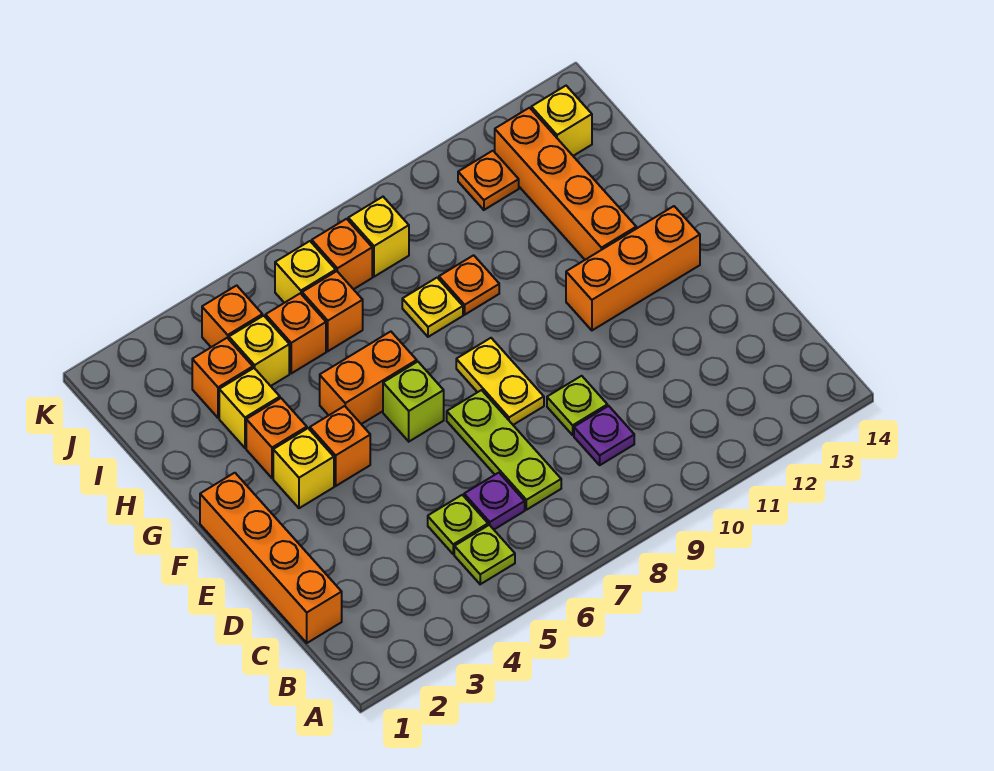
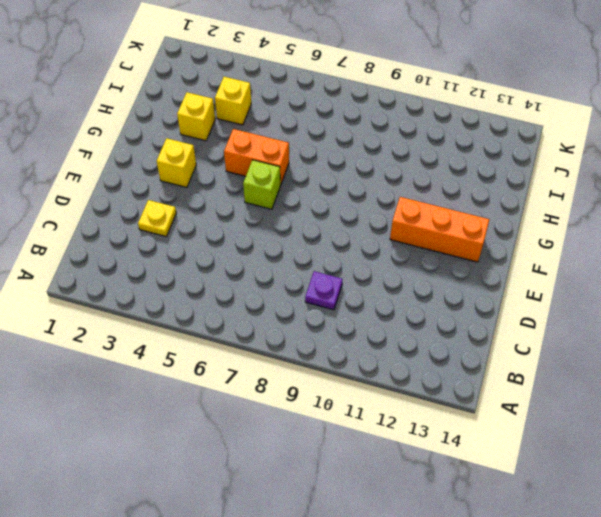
yellow plate D3 level 1 -> yellow plate H8 level 1
none -> lime plate B5 level 1
none -> orange brick C1:F1 level 1
none -> lime plate C5 level 1

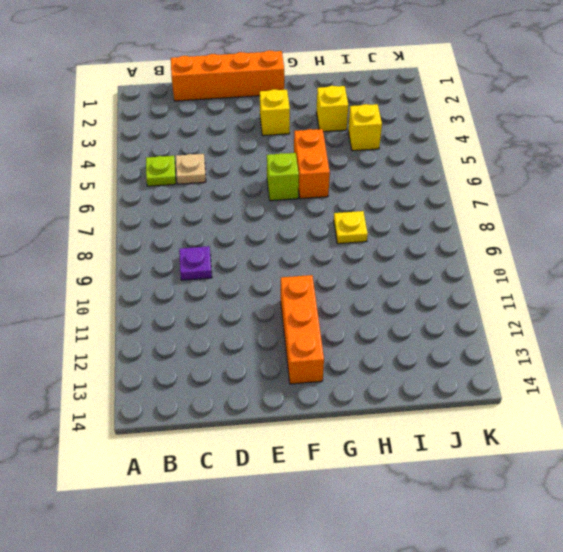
tan plate C5 level 1 -> lime plate C5 level 1
none -> purple plate C6 level 1
none -> lime plate C7:E7 level 1
none -> lime plate D9 level 1

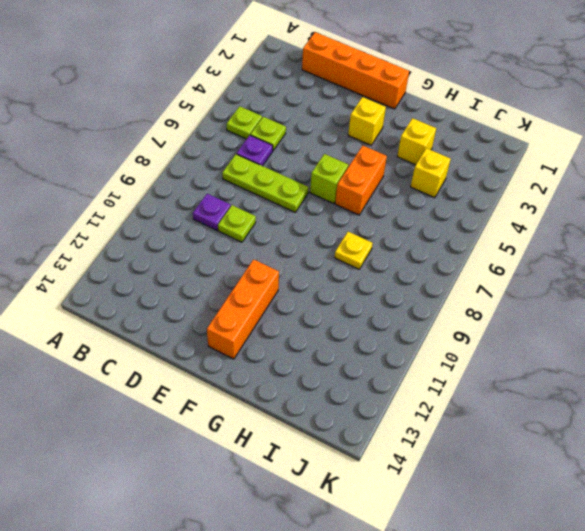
none -> yellow plate E8:F8 level 1
none -> orange brick F4 level 1
none -> orange brick G3 level 1

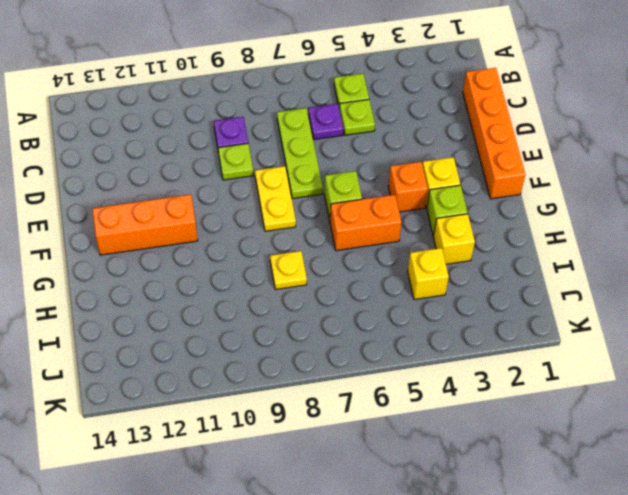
lime brick G3 level 1 -> orange brick G3 level 1
none -> orange brick G12:J12 level 1
none -> orange plate H9 level 1
none -> orange brick I3 level 1

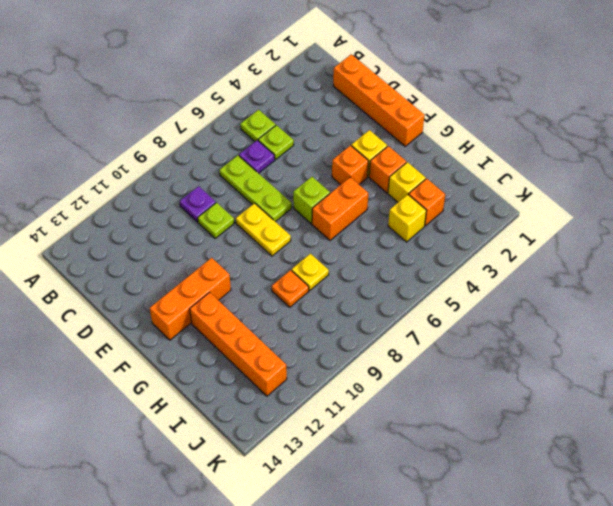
none -> orange brick I5 level 1
none -> orange brick I6 level 1
none -> orange brick J4 level 1

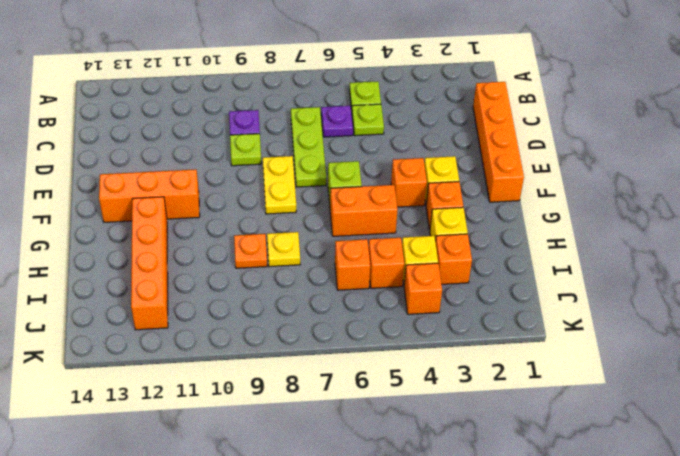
none -> yellow brick J6 level 1
none -> orange brick J7 level 1
none -> yellow brick J8 level 1

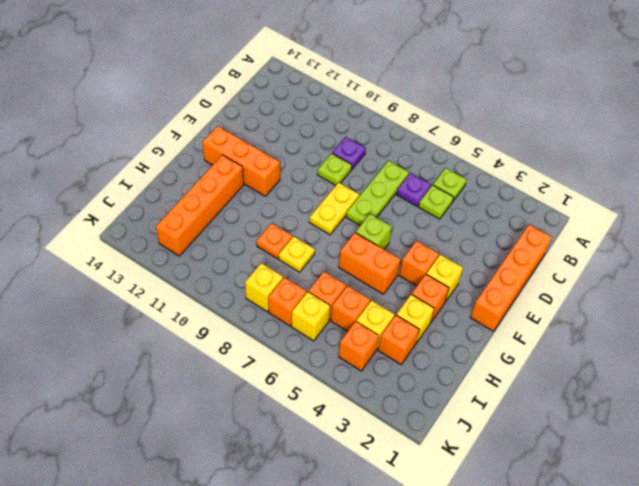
none -> orange plate J11 level 1
none -> yellow brick J13 level 1

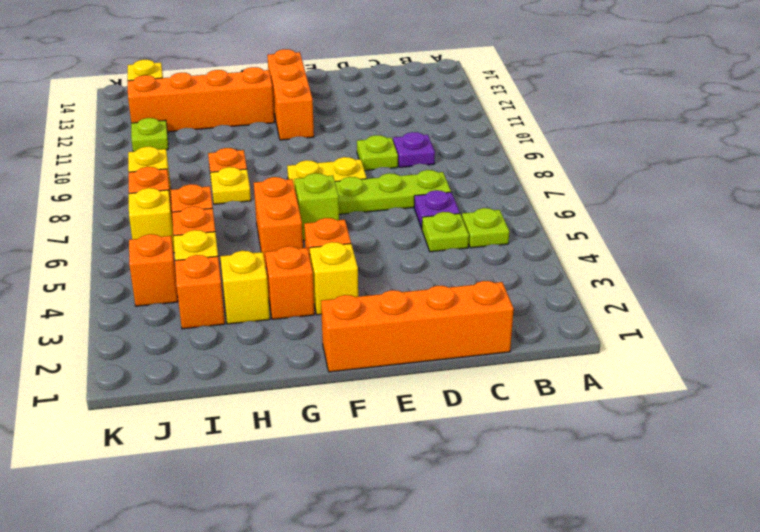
lime plate J11 level 1 -> orange plate J11 level 1

